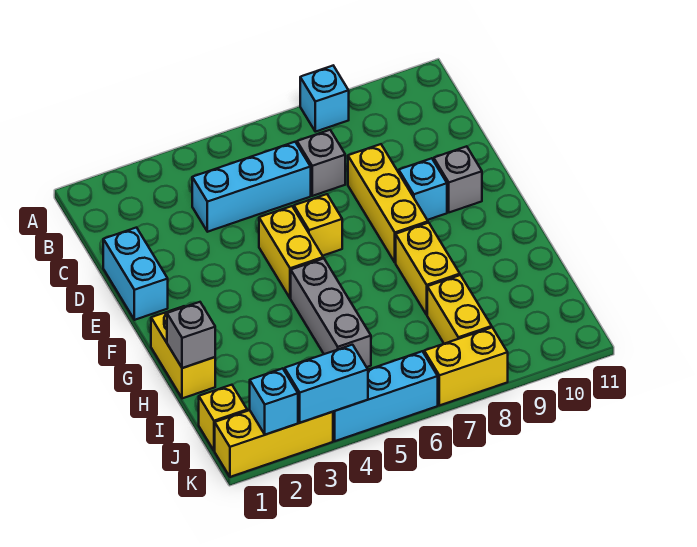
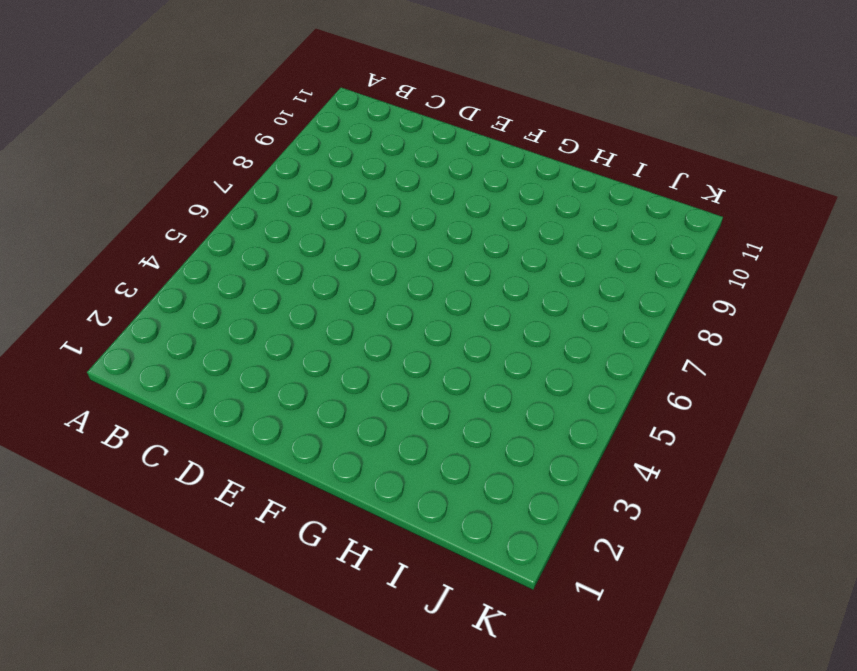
none -> cyan brick A8 level 1
none -> cyan brick C4:C6 level 1
none -> grey brick C7 level 1

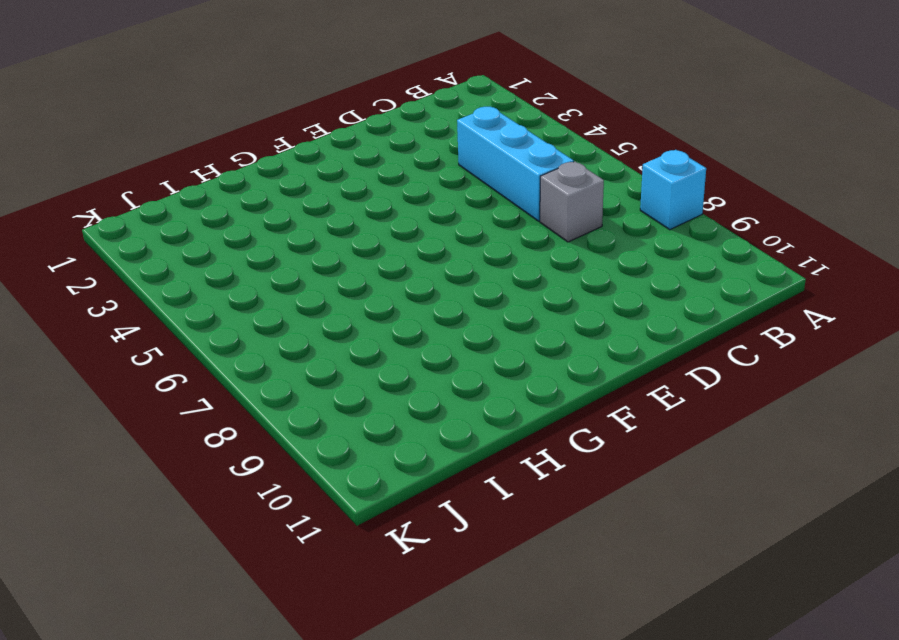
none -> cyan brick D1:E1 level 1
none -> yellow brick D8:F8 level 1
none -> yellow brick E5:F5 level 1

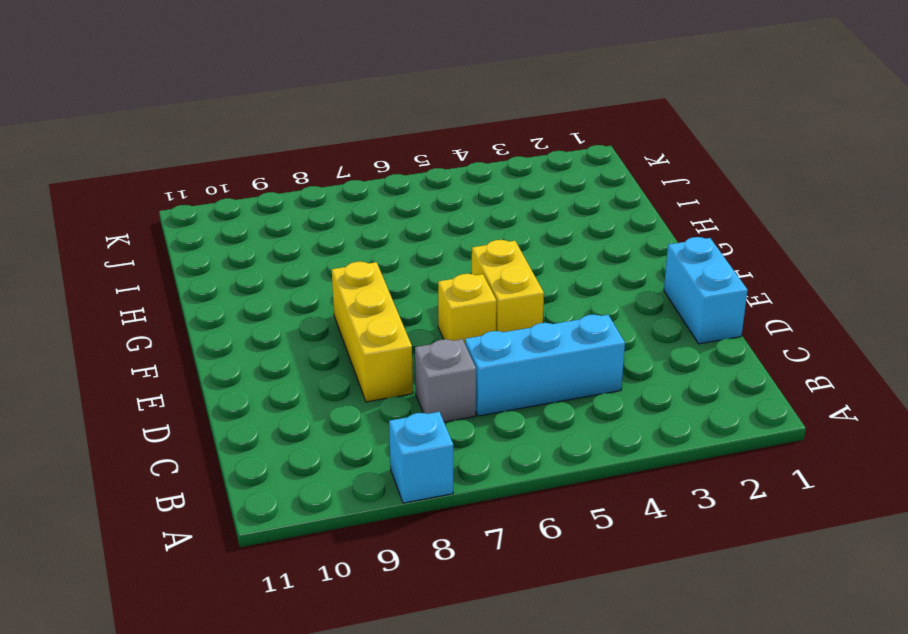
none -> cyan brick E9 level 1
none -> grey brick E10 level 1
none -> yellow brick G1:H1 level 1

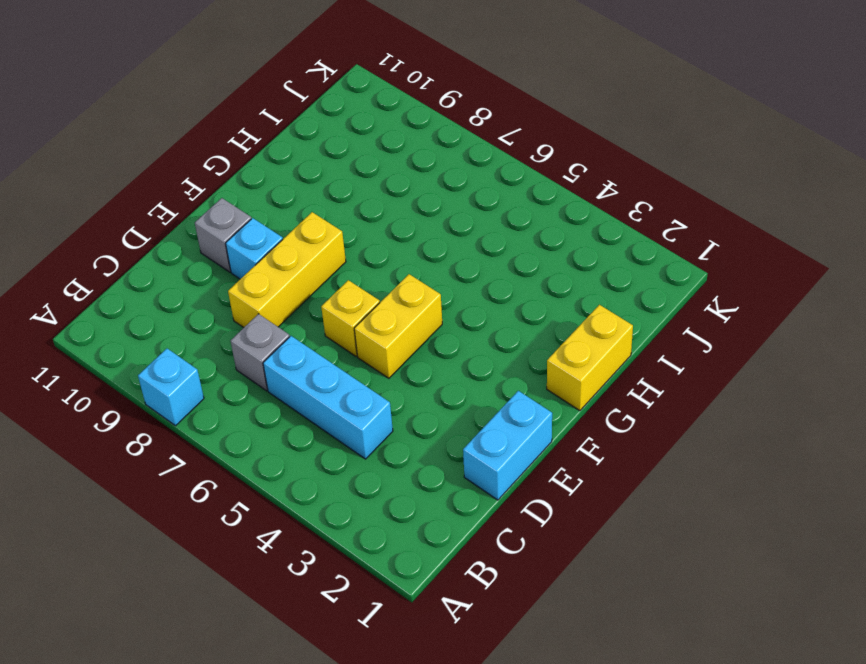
none -> grey brick G5:I5 level 1
none -> yellow brick G8:H8 level 1
none -> yellow brick I8:J8 level 1

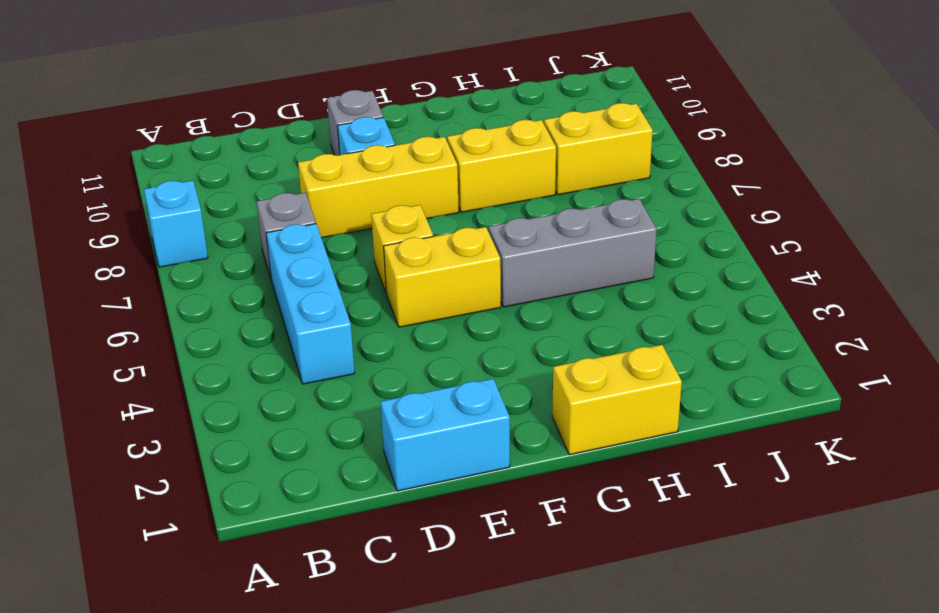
none -> yellow brick J1 level 1
none -> yellow brick K1:K3 level 1
none -> cyan brick K4:K6 level 1

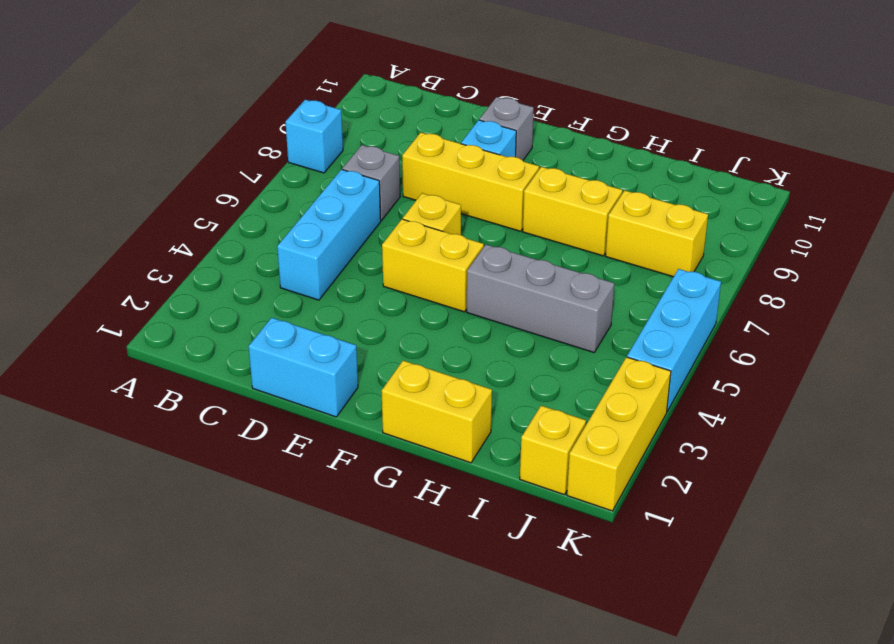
none -> yellow brick K7:K8 level 1
none -> grey brick H1 level 2
none -> cyan brick K2 level 2

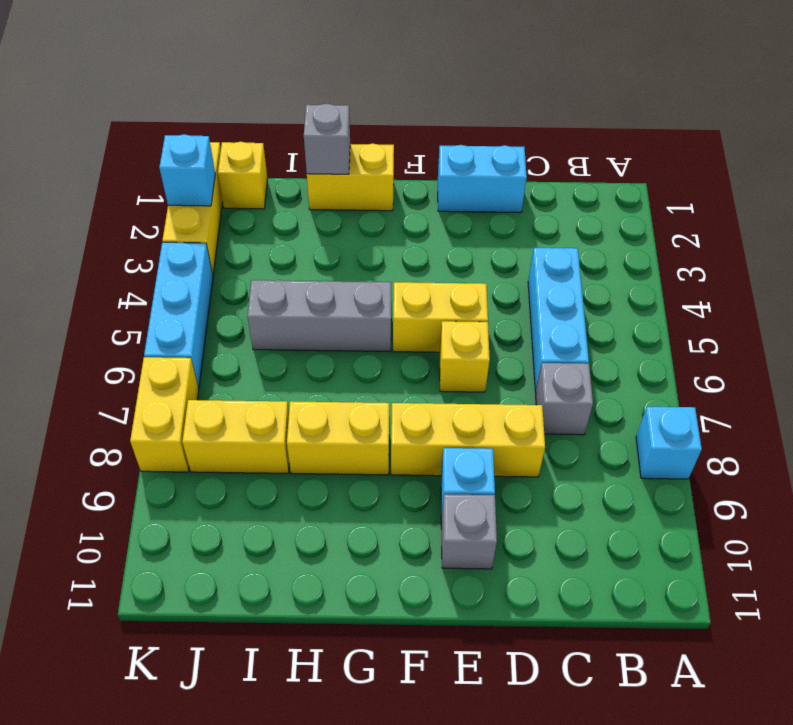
none -> cyan brick K3:K4 level 2

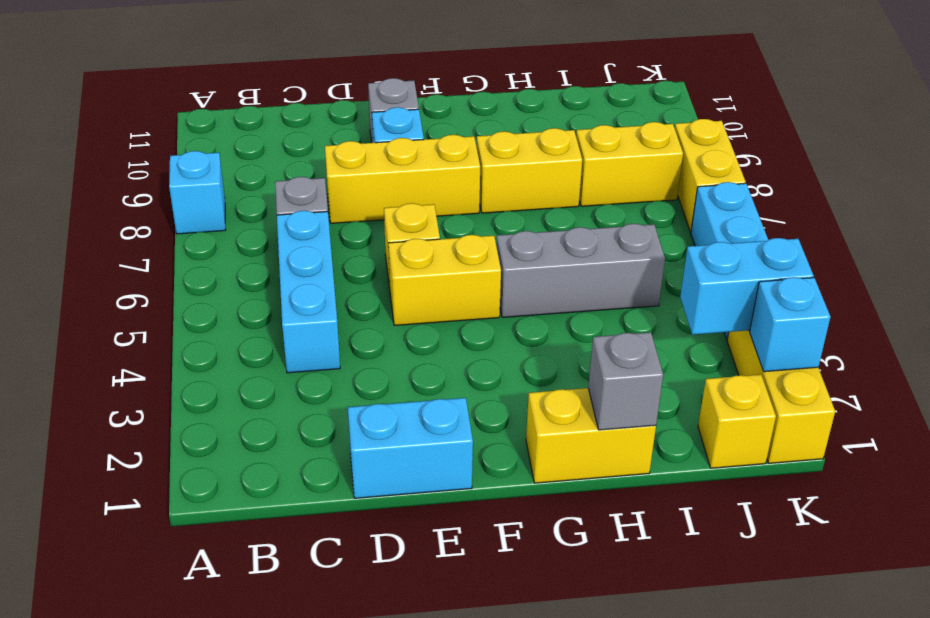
cyan brick J3:K3 level 2 -> cyan brick K3:K4 level 2

